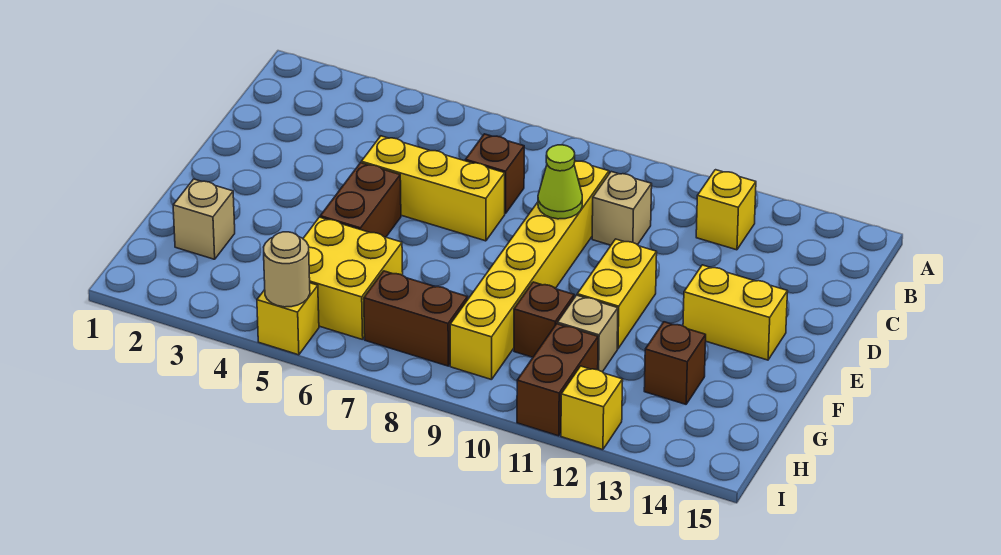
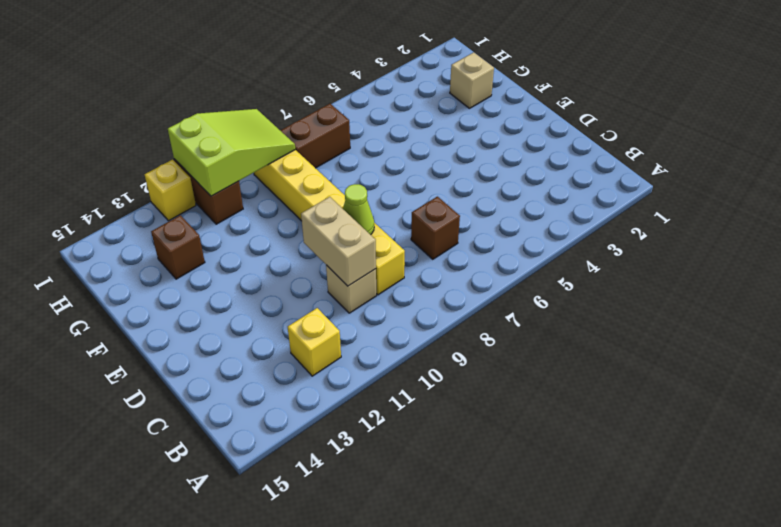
tan brick C10:D10 level 2 -> none
lime slope H9:I11 level 2 top 11 -> none
none -> yellow brick D5:D7 level 1
none -> brown brick E5:F5 level 1
none -> yellow brick E11:F11 level 1

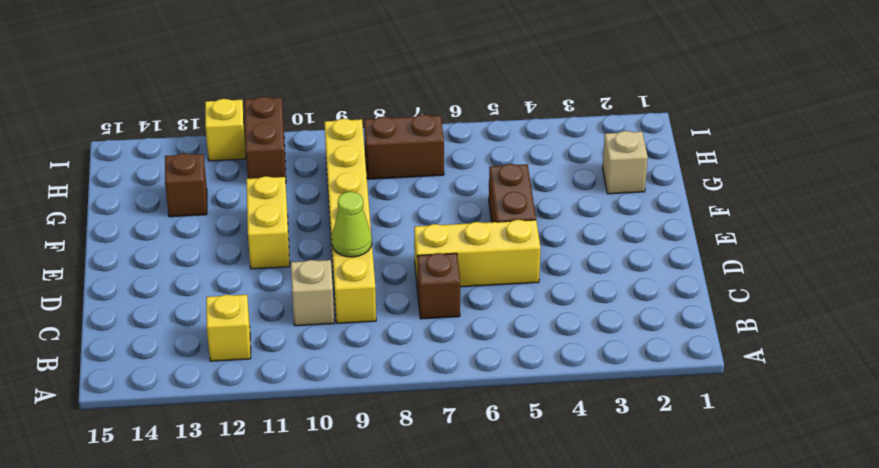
none -> yellow brick E13:E14 level 1
none -> yellow brick G5:H6 level 1
none -> brown brick G10 level 1

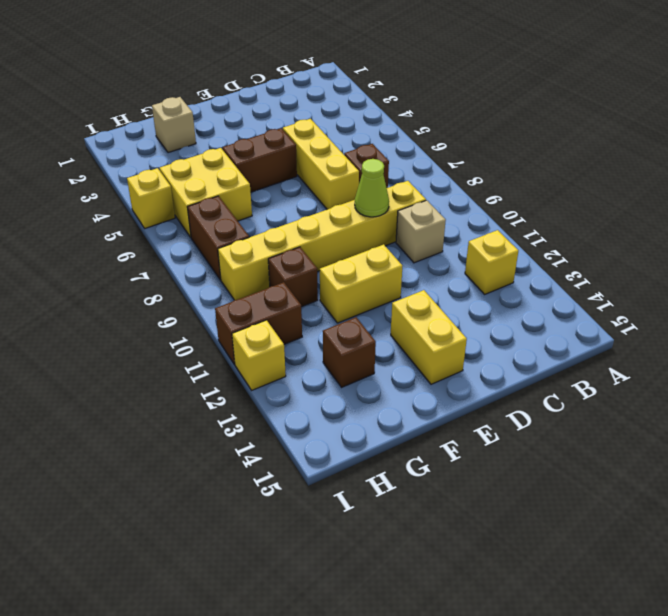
none -> tan brick G11 level 1
none -> tan round brick I5 level 2

